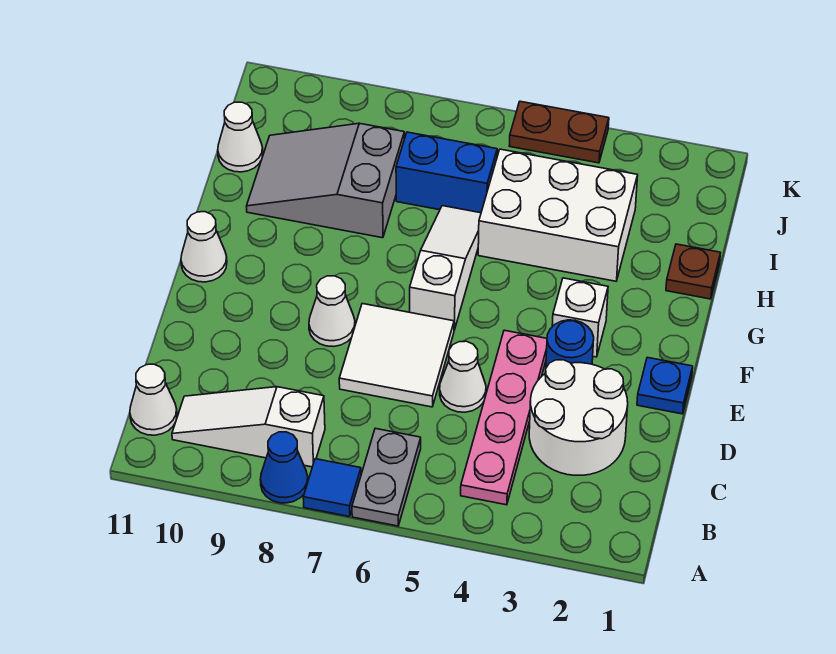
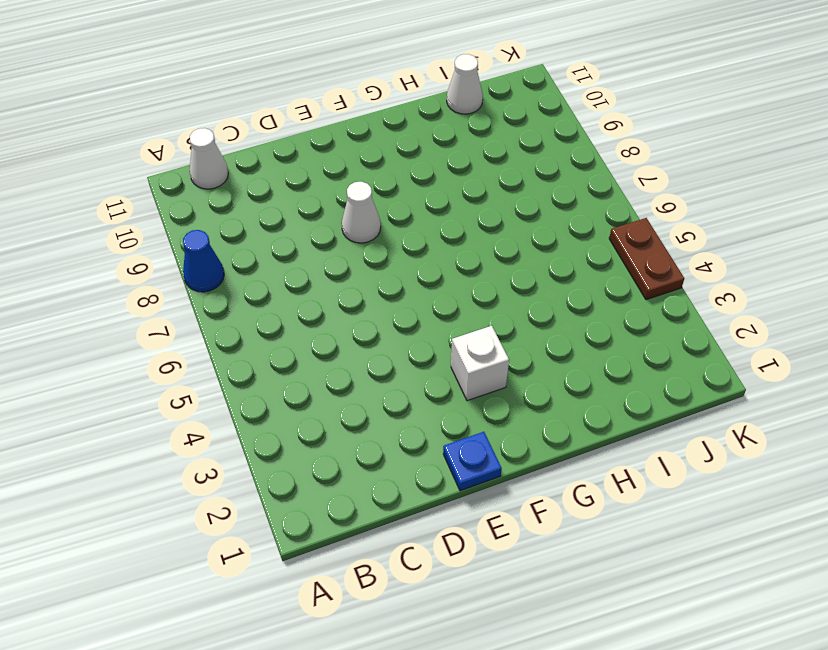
none -> grey plate A6:B6 level 1
none -> blue tile A7 level 1
none -> pink plate B4:E4 level 1

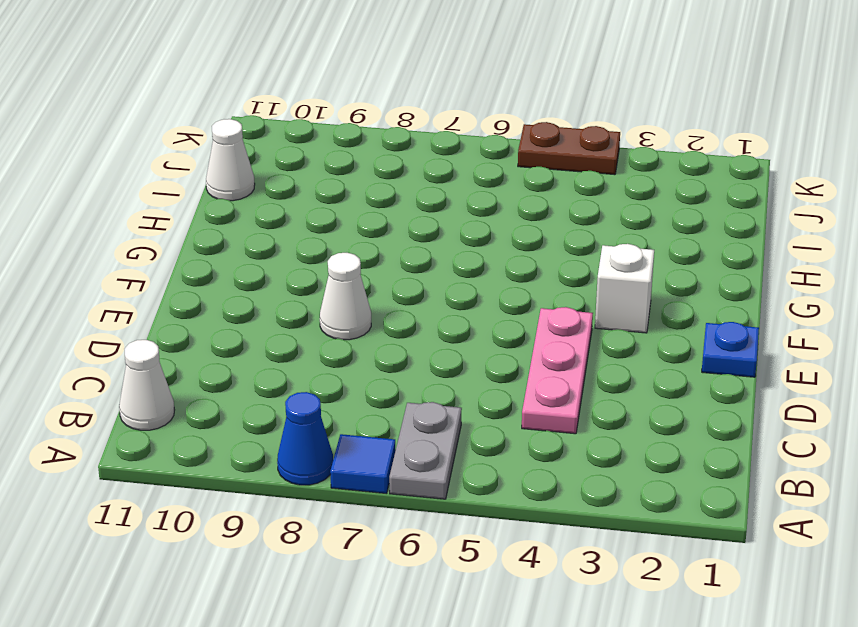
pink plate C4:E4 level 1 -> pink plate B4:E4 level 1
none -> white slope B8:B10 level 1 top 8
none -> white round brick C2:D3 level 1
none -> white cone D5 level 1

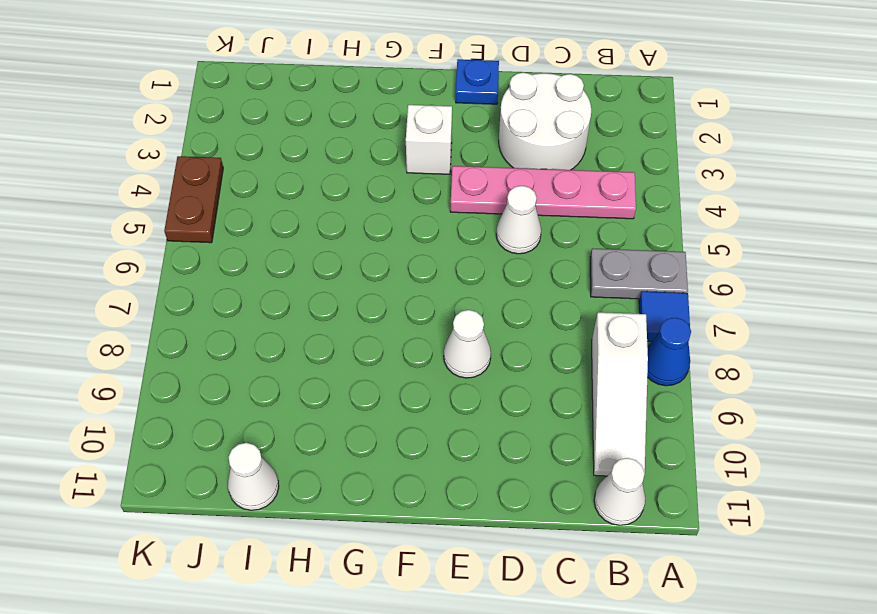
none -> white tile D6:E7 level 1
none -> blue round brick E3 level 1
none -> white slope F6:H6 level 1 top F

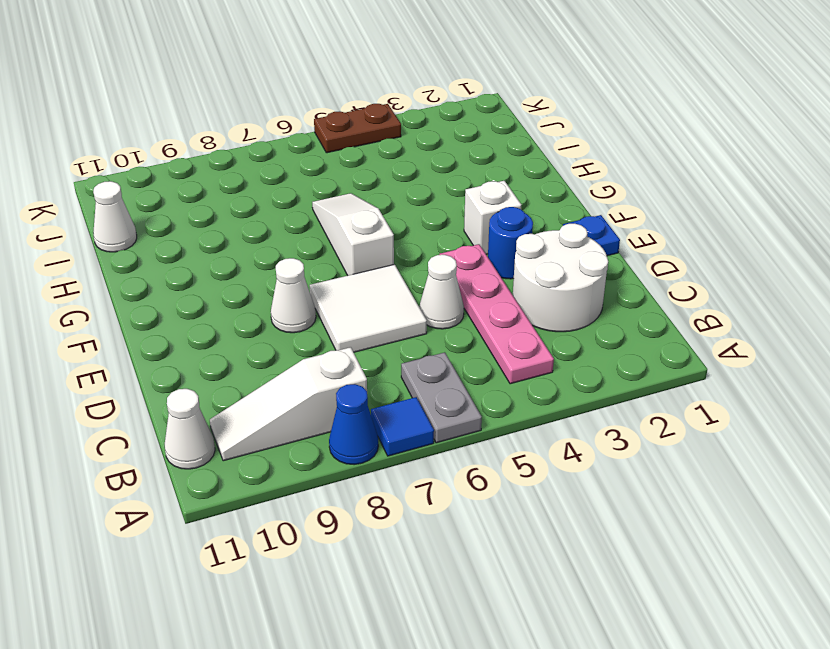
none -> white cone F11 level 1
none -> brown plate H1 level 1
none -> white brick H3:I5 level 1

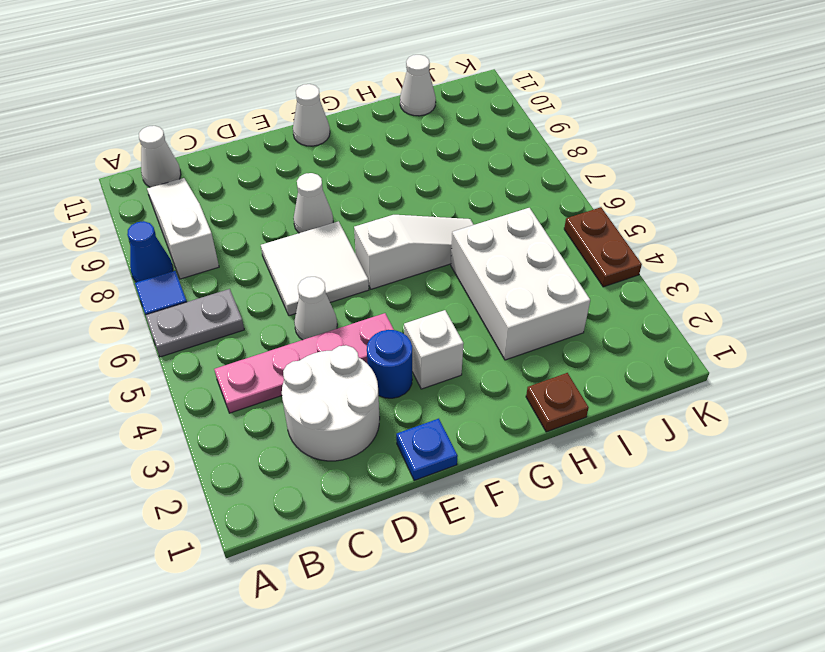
none -> grey slope H8:I10 level 1 top 8
none -> blue brick I6:I7 level 1

